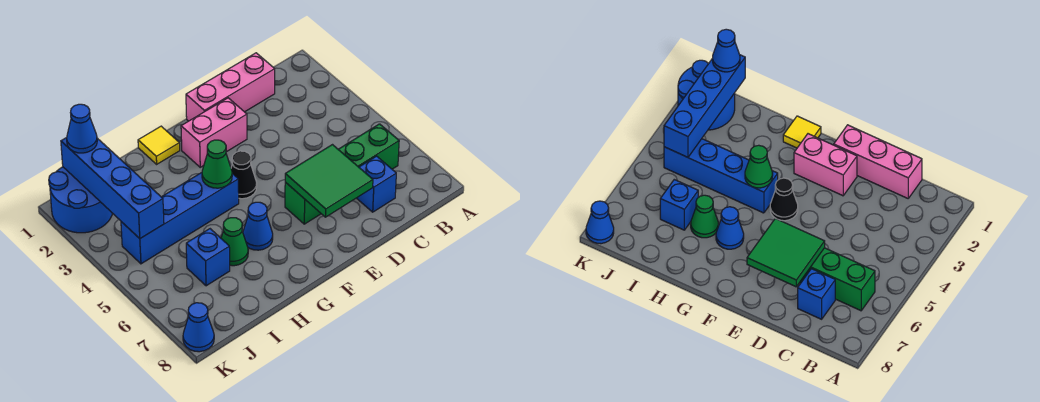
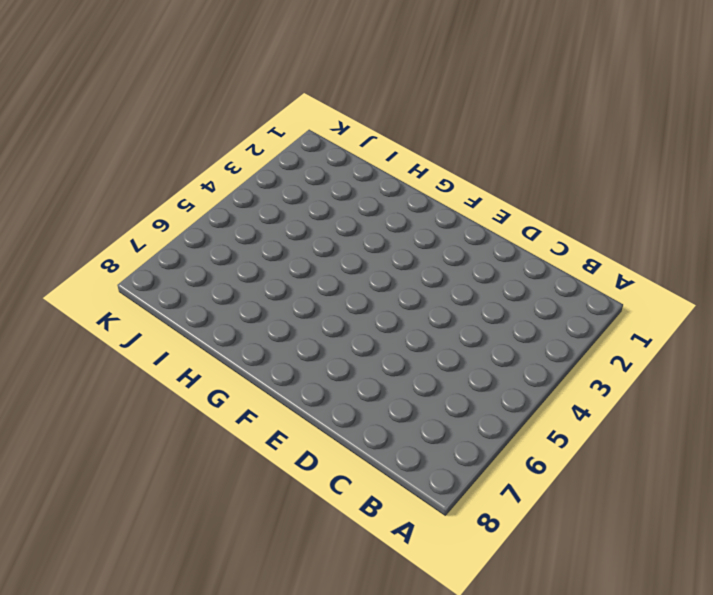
none -> green brick B6:E6 level 1
none -> pink brick C1:E1 level 1
none -> blue brick C7 level 1

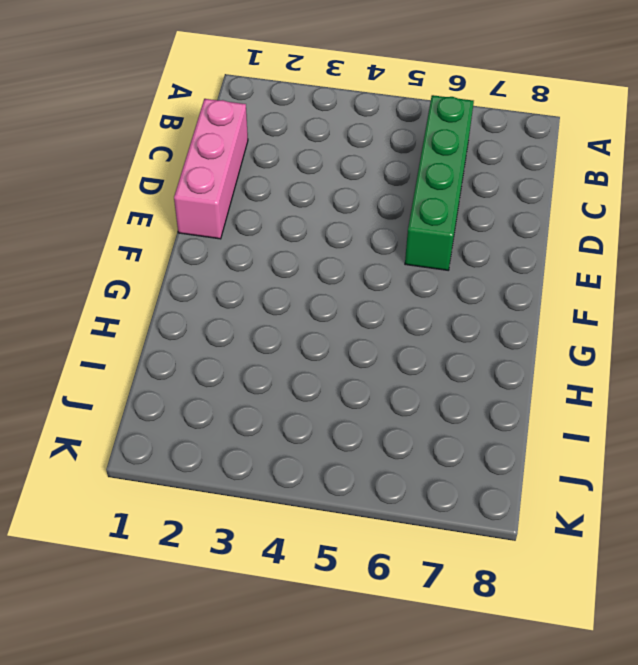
none -> blue brick C7 level 1
none -> pink brick E2:F2 level 1
none -> black cone F4 level 1

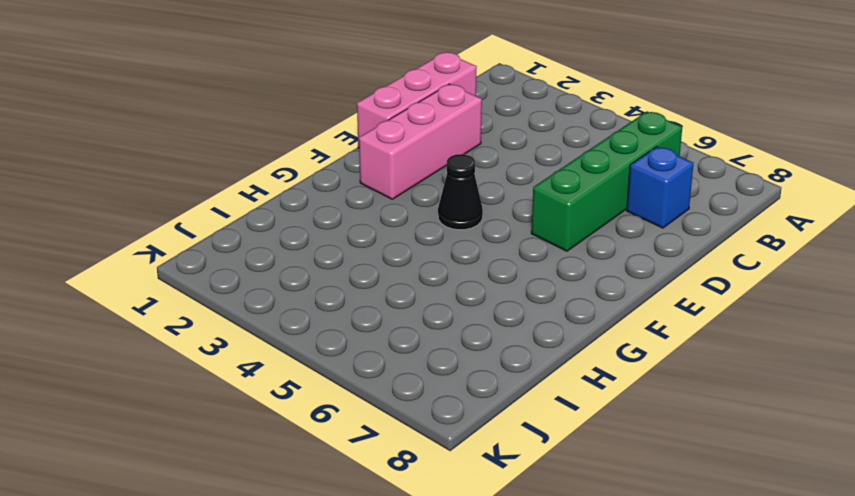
pink brick D2:F2 level 1 -> pink brick E2:F2 level 1
none -> yellow tile G1 level 1
none -> blue brick G4:J4 level 1
none -> blue cone G6 level 1

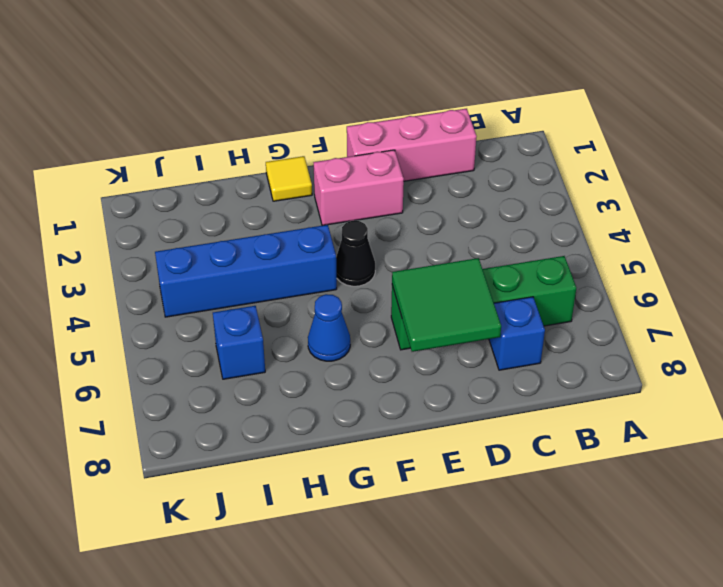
none -> green cone H6 level 1
none -> blue round brick J1:K2 level 1
none -> blue cone K8 level 1

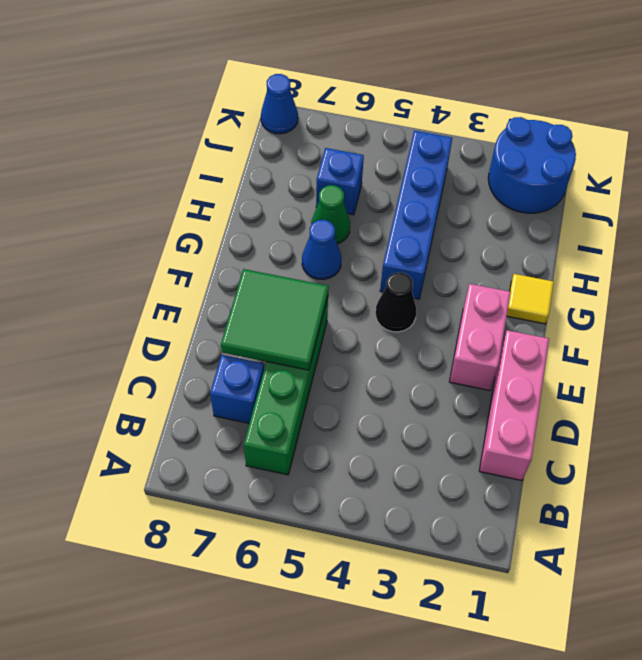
none -> green cone G4 level 2
none -> blue brick J1:J4 level 2
none -> blue cone J1 level 3

